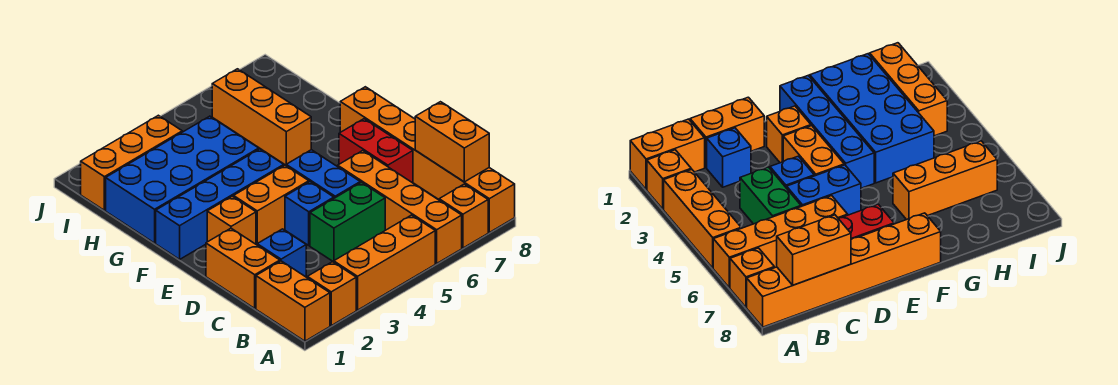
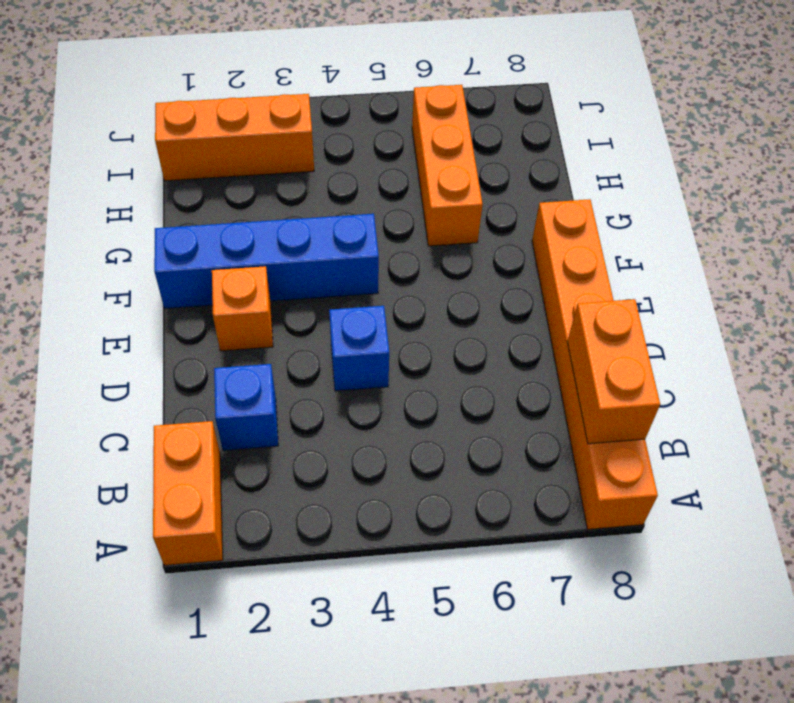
none -> orange brick A2 level 1
none -> orange brick A3:A5 level 1
none -> orange brick A6:D6 level 1

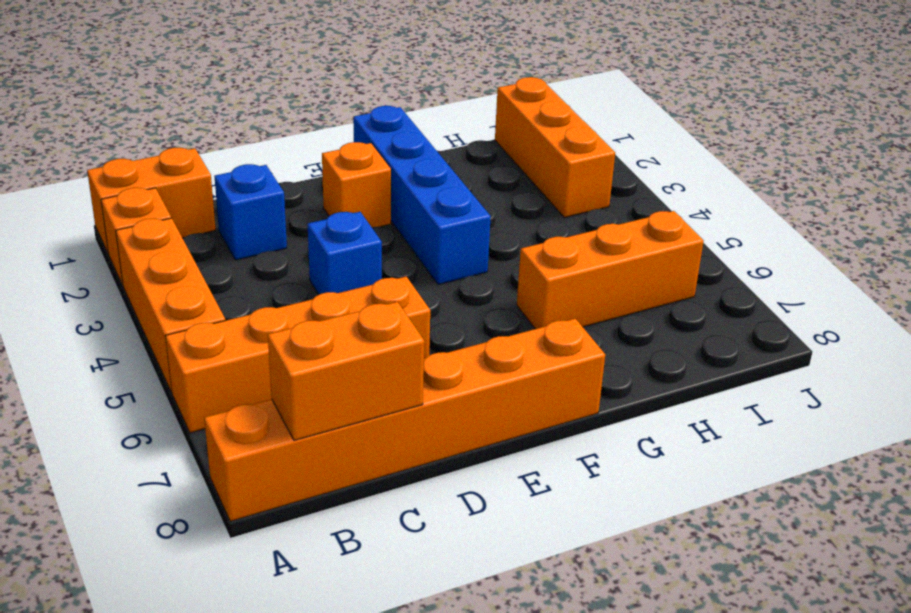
none -> orange brick A7 level 1
none -> orange brick C1:D1 level 1
none -> green brick C4:C5 level 1

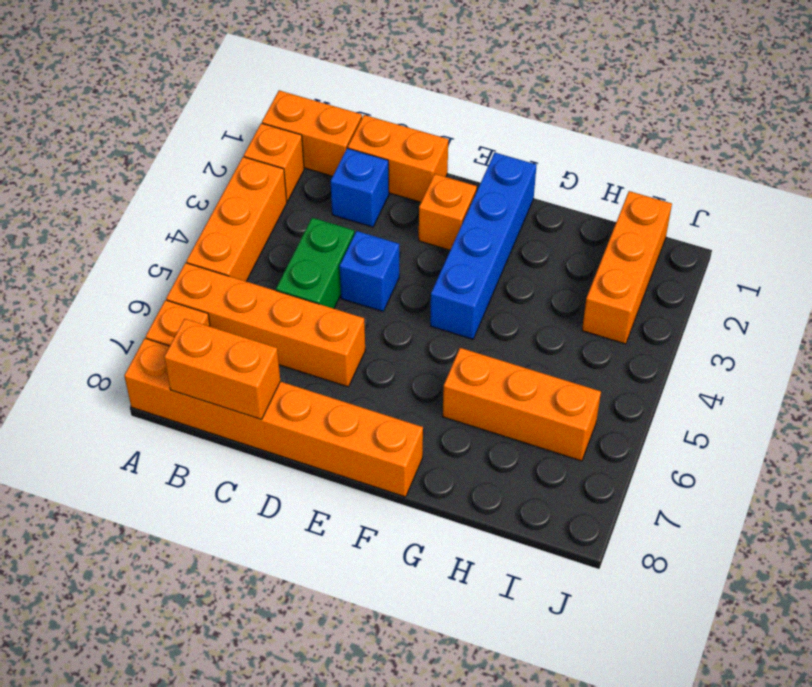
none -> blue brick D5:E5 level 1
none -> red brick D7:E7 level 1
none -> orange brick E3:E4 level 1

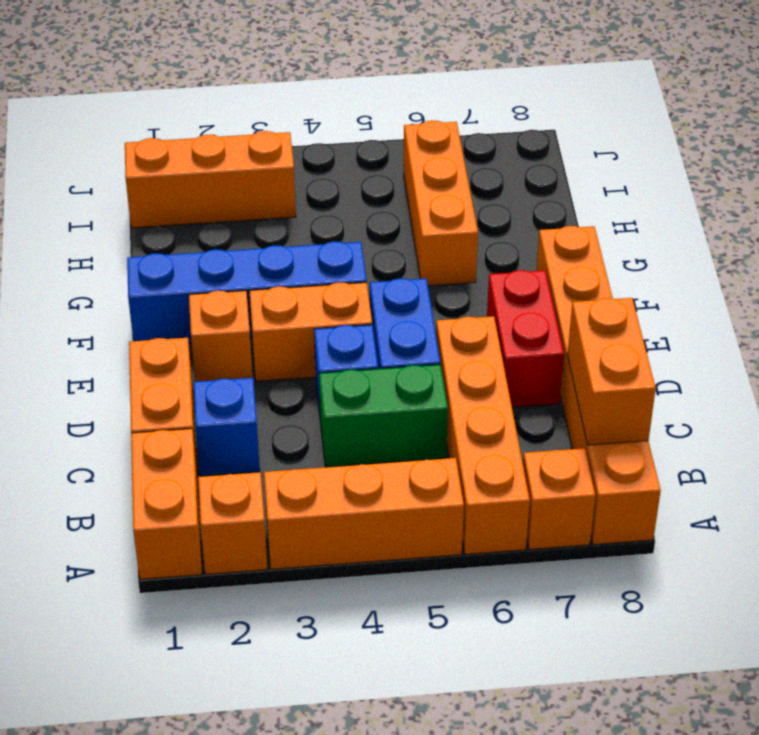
none -> blue brick G1:H4 level 1

